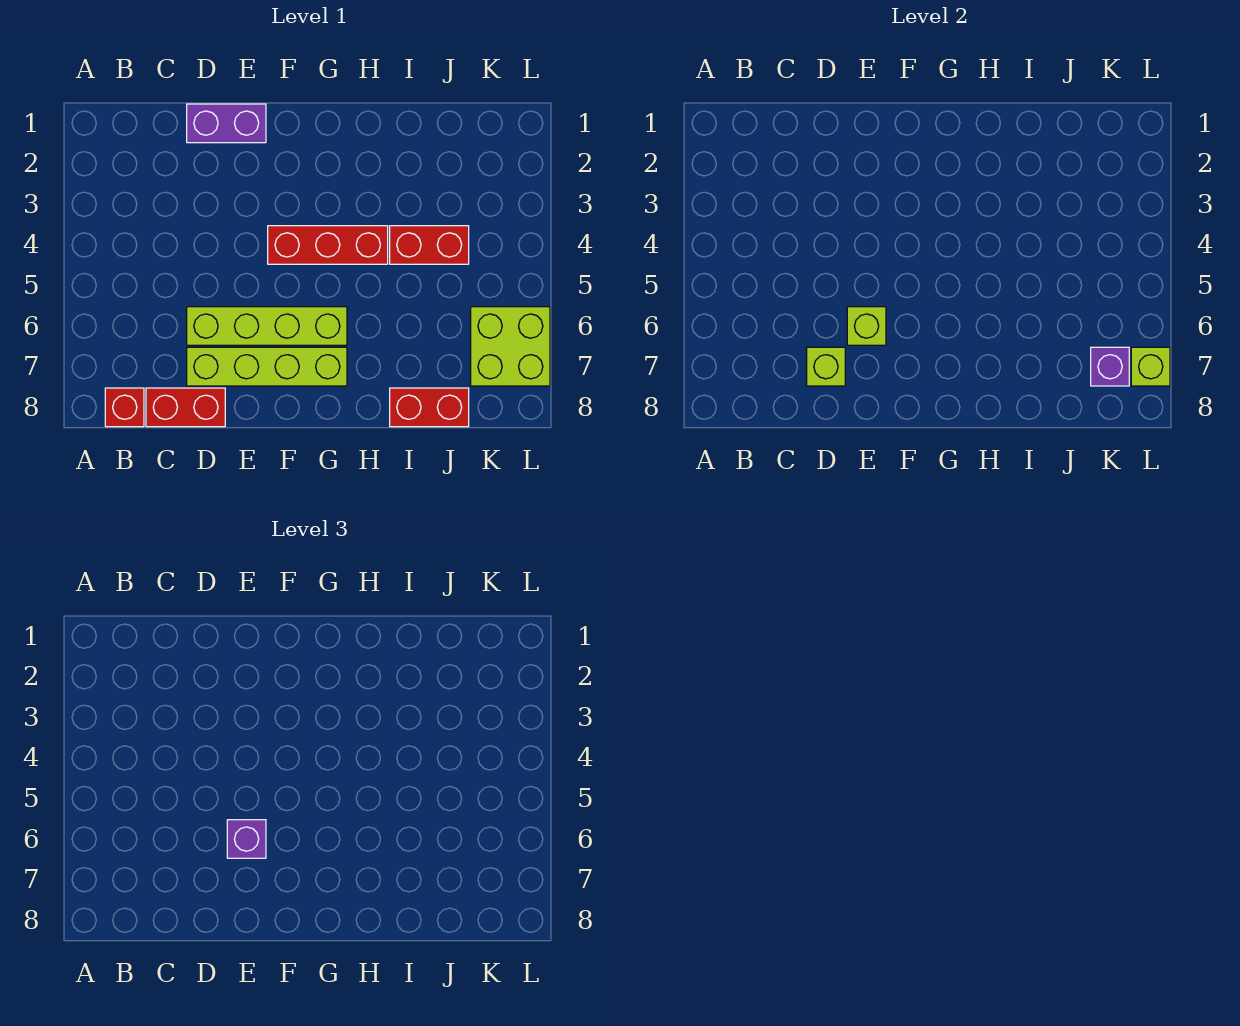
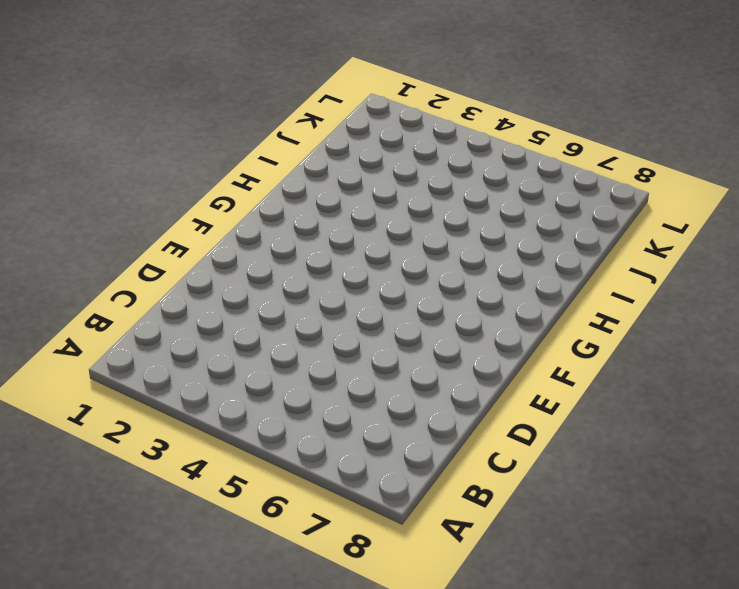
none -> red brick B8 level 1
none -> red brick C8:D8 level 1
none -> purple brick D1:E1 level 1

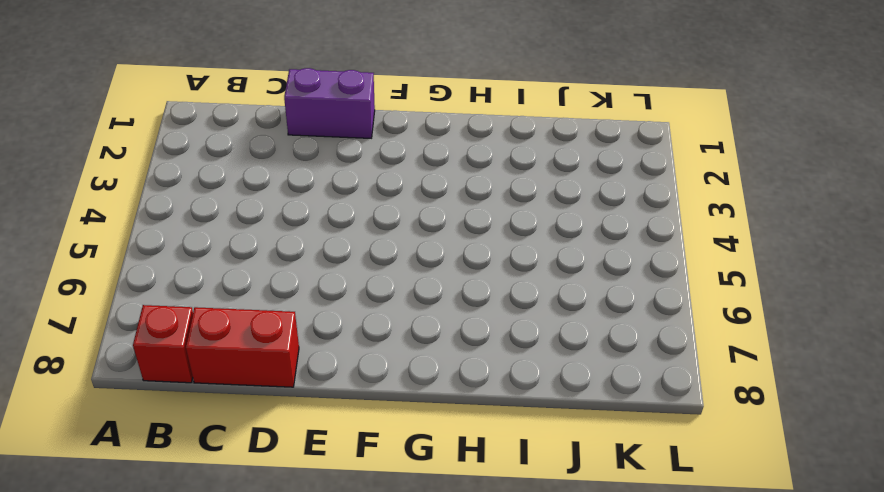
none -> lime brick D6:G6 level 1
none -> lime brick D7:G7 level 1
none -> red brick F4:H4 level 1

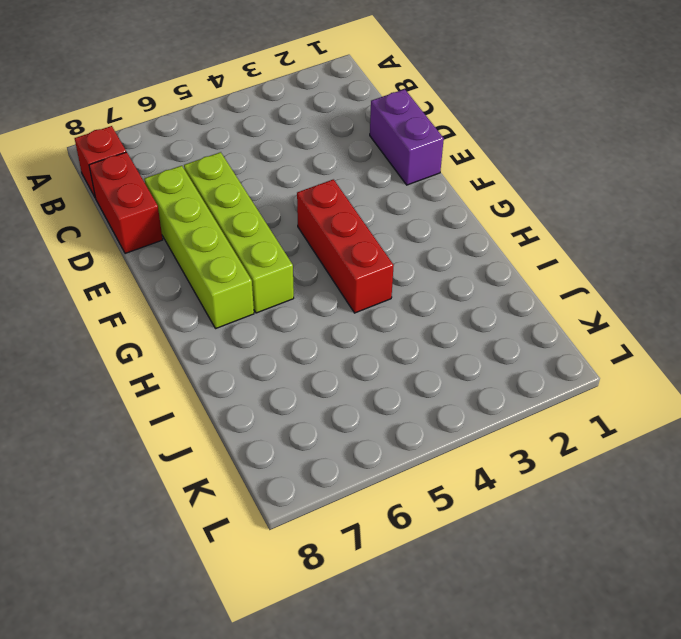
none -> red brick I4:J4 level 1
none -> red brick I8:J8 level 1
none -> lime brick K6:L7 level 1

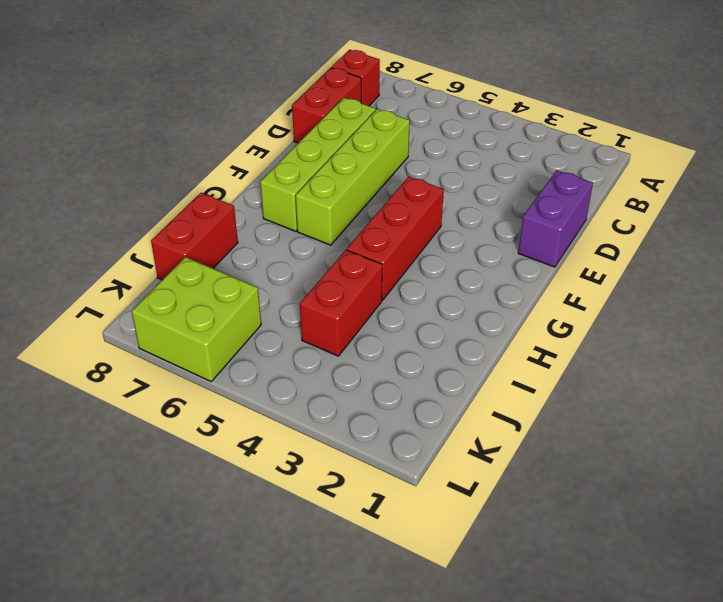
none -> lime brick D7 level 2
none -> lime brick E6 level 2
none -> purple brick K7 level 2

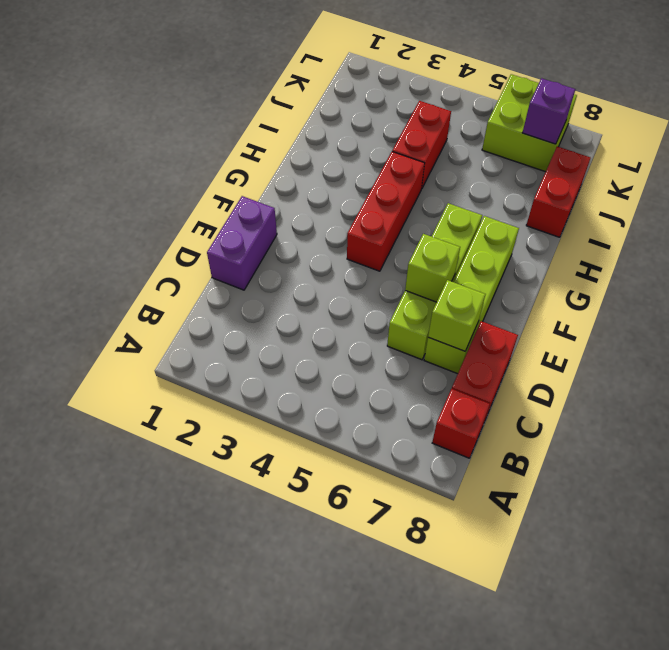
none -> lime brick L7 level 2
none -> purple brick E6 level 3

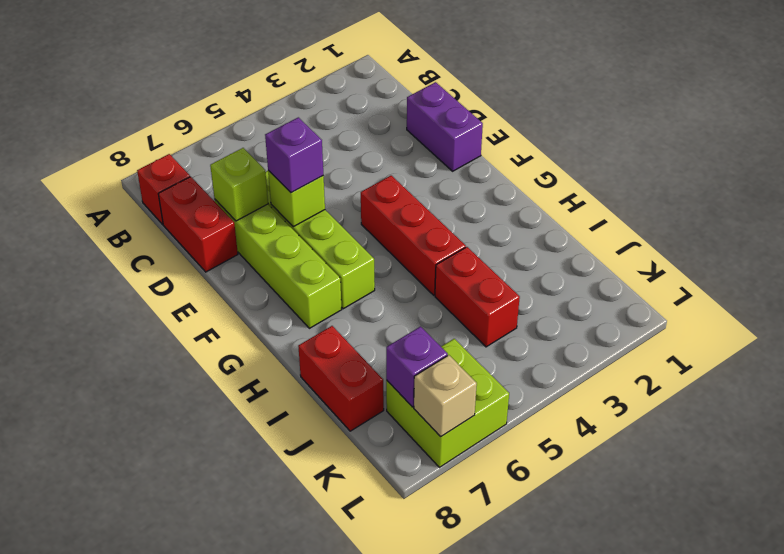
tan brick L7 level 2 -> lime brick L7 level 2

